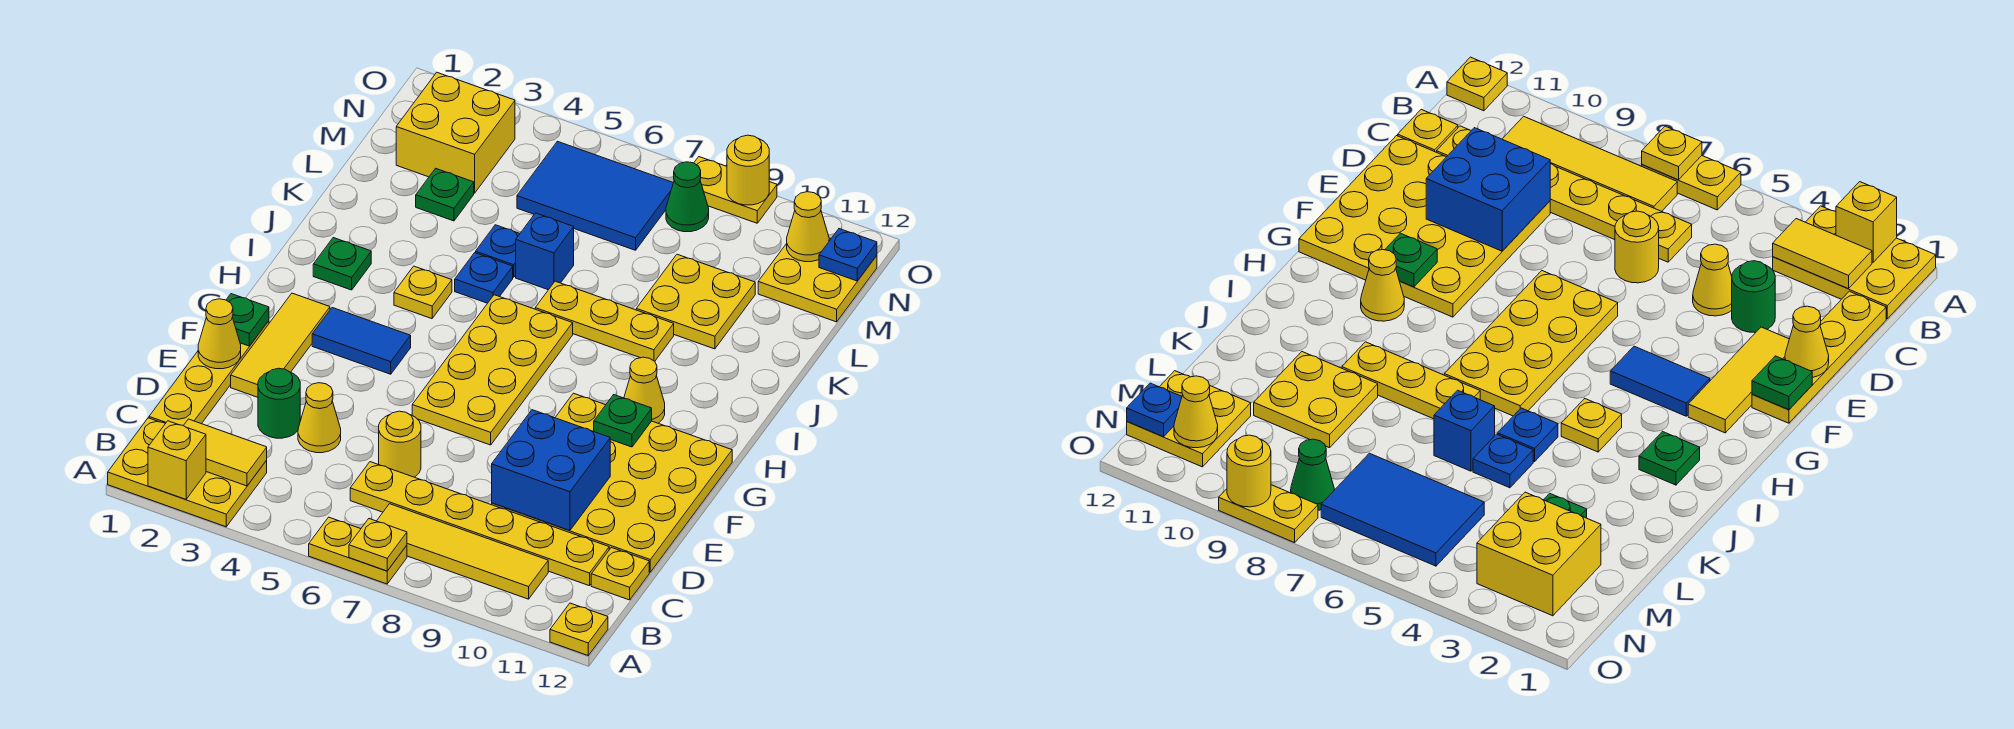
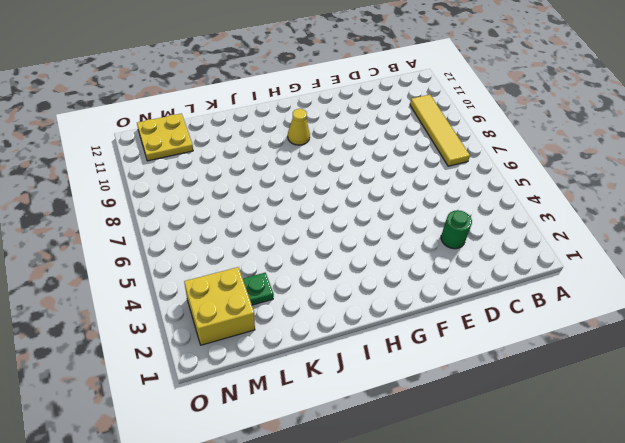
none -> yellow plate A1:B3 level 1
none -> yellow plate A6:A7 level 1
none -> yellow plate A12 level 1
none -> yellow plate C1:F1 level 1

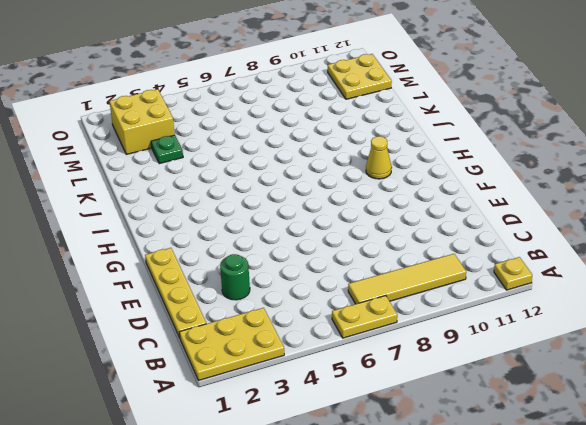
none -> yellow plate C6:C11 level 1
none -> yellow plate C12 level 1
none -> yellow cone D4 level 1
none -> yellow round brick D6 level 1

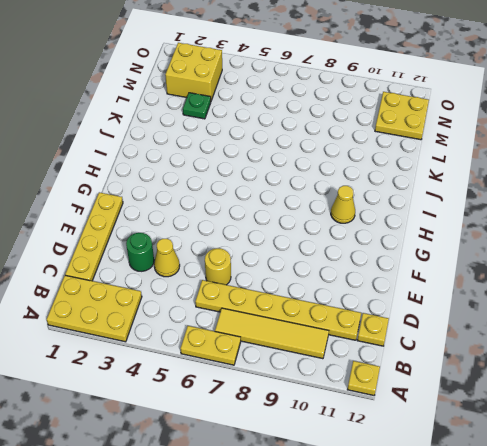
none -> yellow plate D9:G12 level 1
none -> yellow tile E2:G2 level 1
none -> yellow plate F6:I7 level 1
none -> blue tile G3:G4 level 1

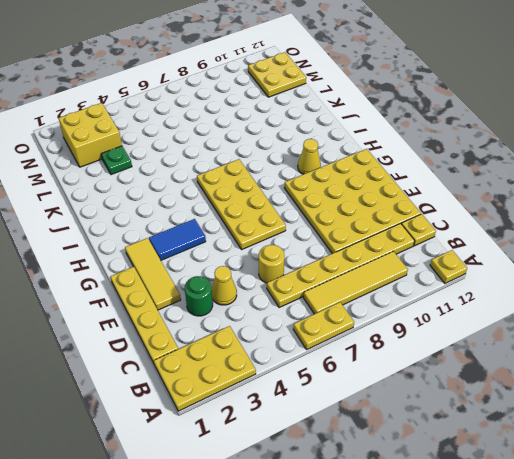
none -> green plate I2 level 1
none -> yellow plate I4 level 1
none -> blue plate J5 level 1
none -> yellow plate J7:J9 level 1

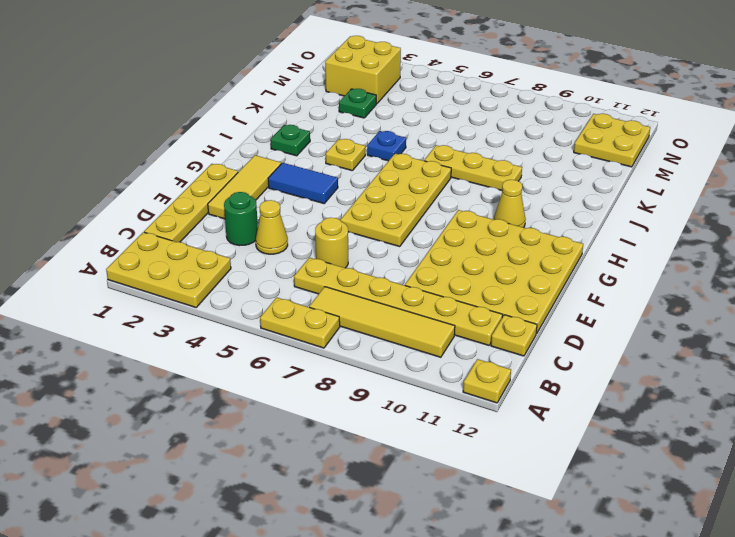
none -> blue plate K5 level 1
none -> blue brick K6 level 1
none -> yellow plate K9:L10 level 1
none -> blue tile M5:N7 level 1

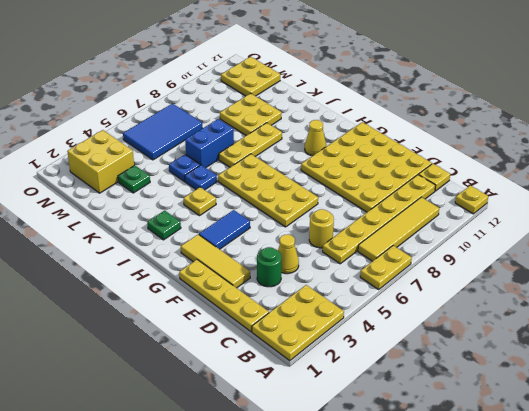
blue brick K6:K7 level 1 -> blue brick K6 level 1
none -> green cone N8 level 1
none -> yellow plate O8:O9 level 1
none -> yellow brick A2 level 2
none -> yellow plate A7 level 2

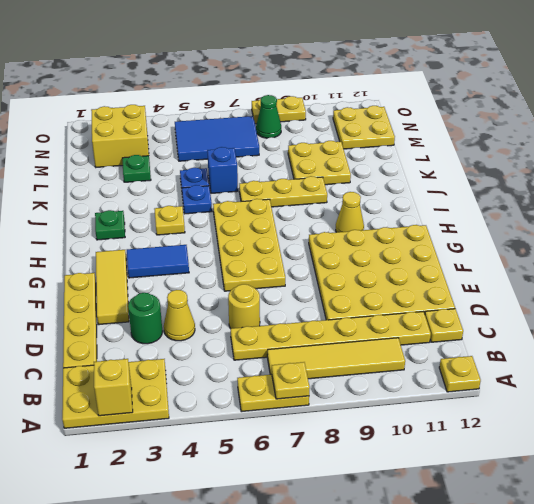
none -> yellow tile B2:B3 level 2
none -> blue brick D9:E10 level 2
none -> yellow cone E1 level 2
none -> green plate F1 level 2

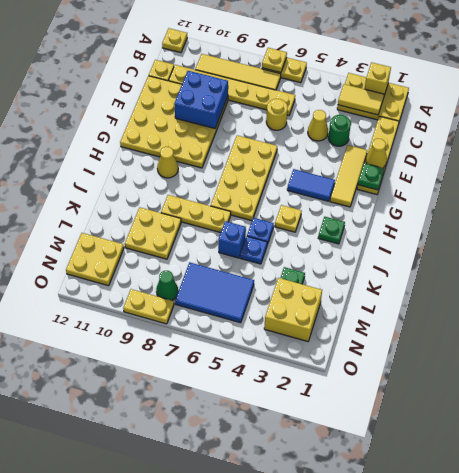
none -> green plate G10 level 2
none -> yellow cone N11 level 2
none -> blue plate N12 level 2
none -> yellow round brick O9 level 2

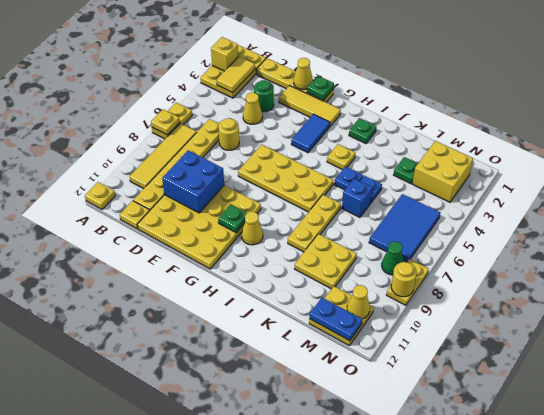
blue plate M12:N12 level 2 -> blue plate N12 level 2

